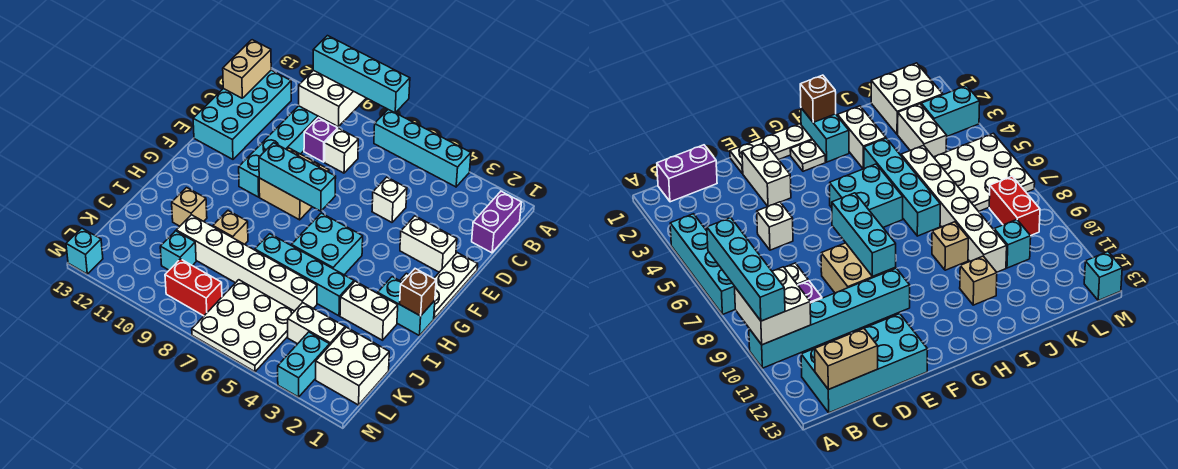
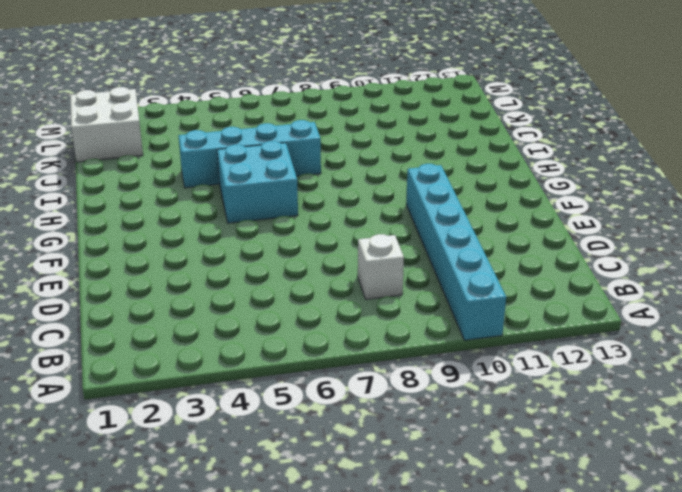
none -> cyan brick A4:A7 level 1
none -> purple brick B1:C1 level 1
none -> cyan brick B12:E13 level 1
none -> purple brick C9 level 1

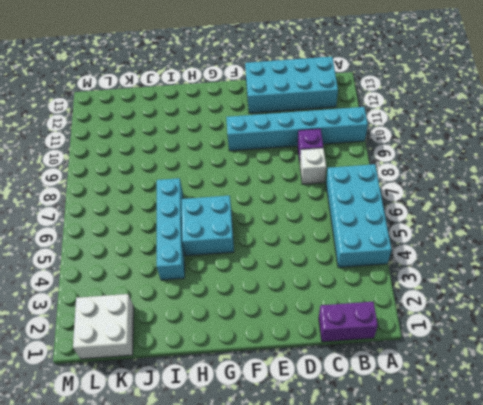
cyan brick A4:B7 level 1 -> cyan brick A4:A7 level 1
none -> white brick D5 level 1
none -> white plate E1:G1 level 1
none -> white brick E2:E3 level 1
none -> tan brick E8:F9 level 1

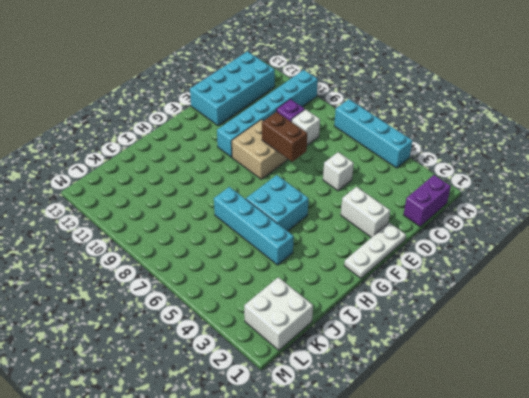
brown brick E7:E8 level 2 -> none
none -> white plate G2 level 1
none -> cyan brick H1:H2 level 1
none -> white brick I2:I3 level 1
none -> tan brick I9 level 1

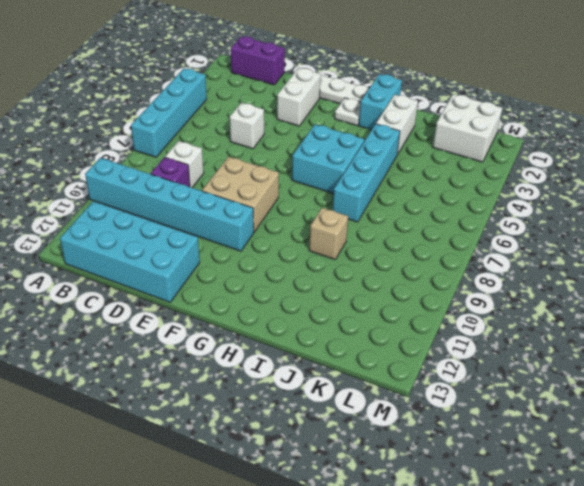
none -> tan brick I11 level 1
none -> white brick J5:J10 level 1
none -> white brick K3:K4 level 1
none -> white plate K5:M7 level 1

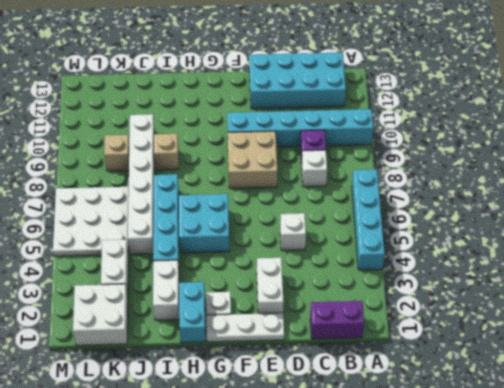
tan brick K9 level 1 -> tan brick I11 level 1
none -> cyan brick K10 level 1
none -> cyan brick L3:M3 level 1
none -> red brick L8:L9 level 1
none -> cyan brick M13 level 1

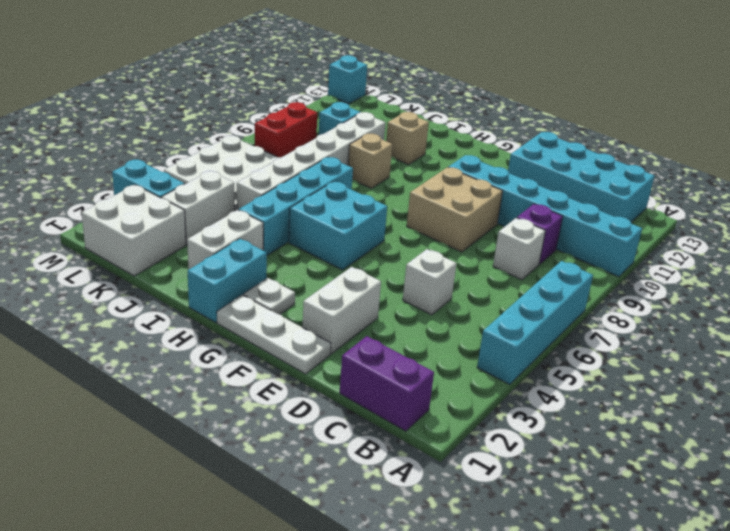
none -> white brick A9:B10 level 2
none -> tan brick B13:C13 level 2
none -> cyan brick F7:F9 level 2
none -> brown brick H1 level 2

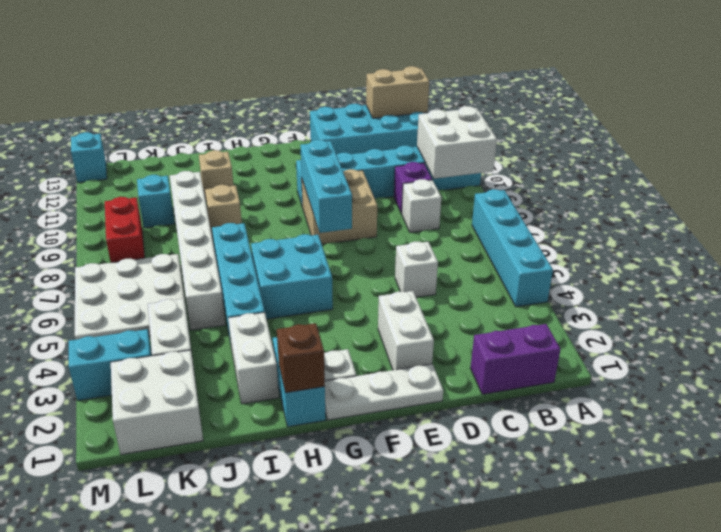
none -> cyan brick A7:A10 level 3

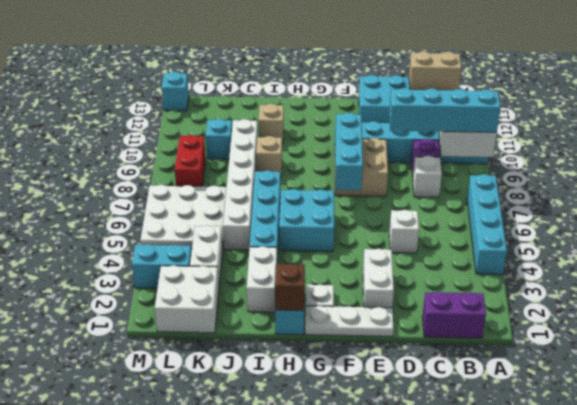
cyan brick A9:D9 level 3 -> cyan brick A7:A10 level 3

